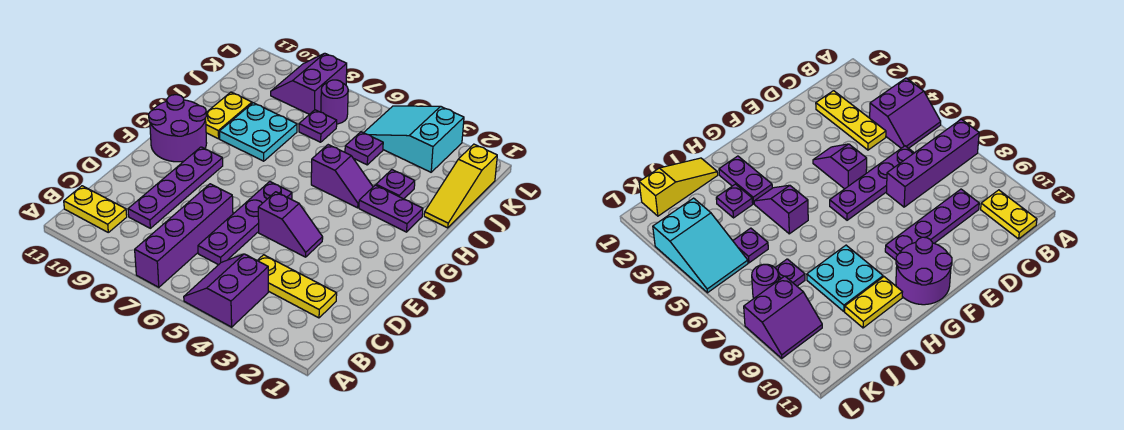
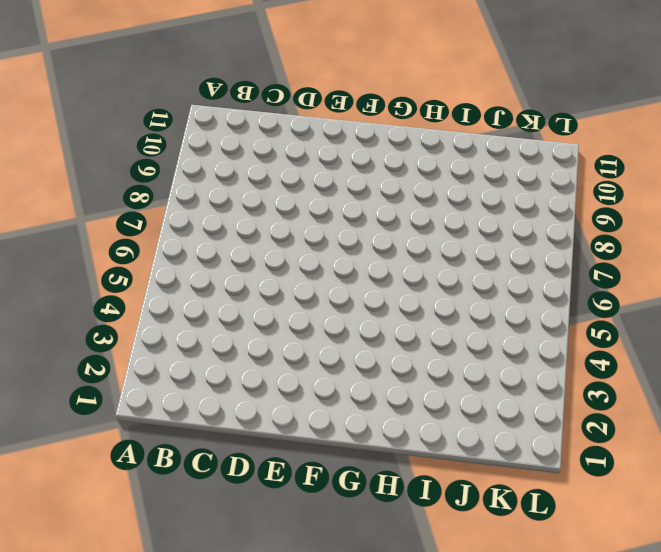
none -> purple slope A4:B5 level 1 top 4
none -> purple brick A7:D7 level 1
none -> yellow plate B10:B11 level 1

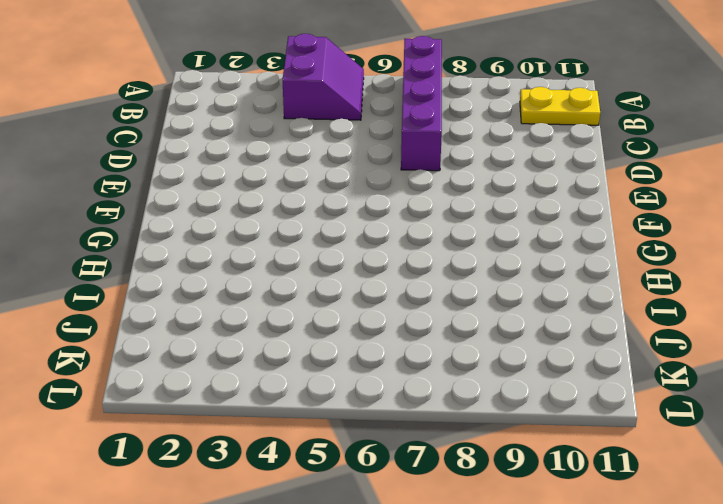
none -> yellow plate C2:C4 level 1
none -> purple plate C6:F6 level 1
none -> purple plate C9:F9 level 1

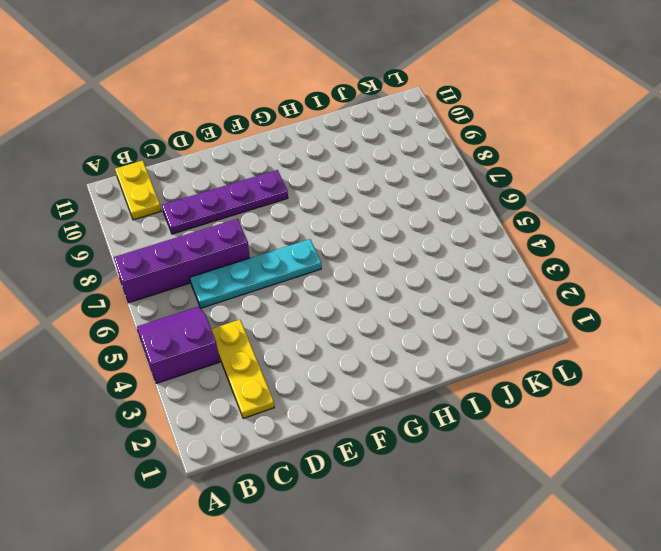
cyan plate C6:F6 level 1 -> purple plate C6:F6 level 1
none -> purple slope E4:E5 level 1 top 5
none -> purple round brick F10:G11 level 1
none -> purple plate H2:H3 level 1

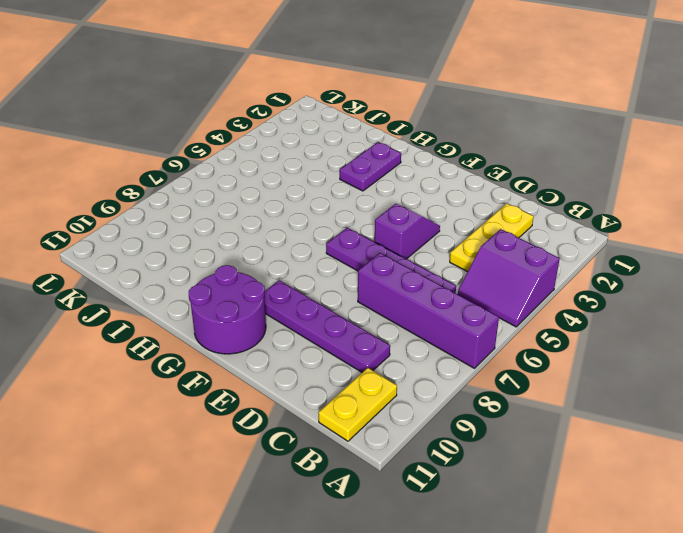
none -> purple slope H4:H5 level 1 top 5
none -> cyan plate H8:I9 level 1
none -> yellow plate H10:I10 level 1

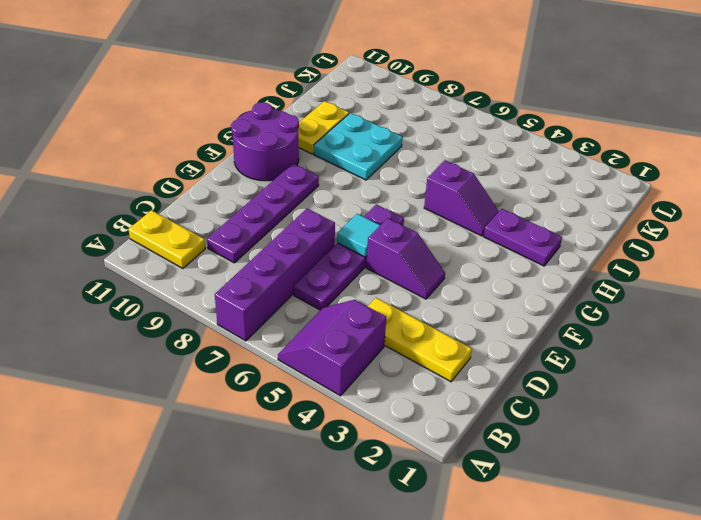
cyan tile E6 level 2 -> none
none -> yellow slope I1:K1 level 1 top K
none -> purple plate I3 level 1
none -> purple plate J5 level 1

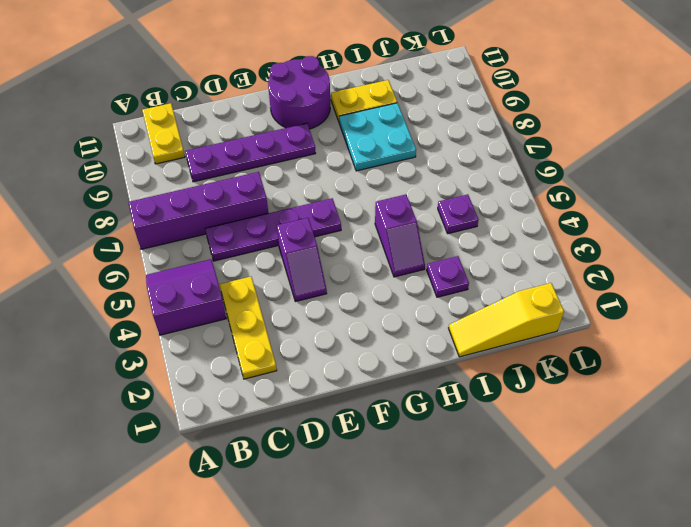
none -> purple plate H2:H3 level 1
none -> purple plate J7 level 1
none -> cyan slope K3:L5 level 1 top 3

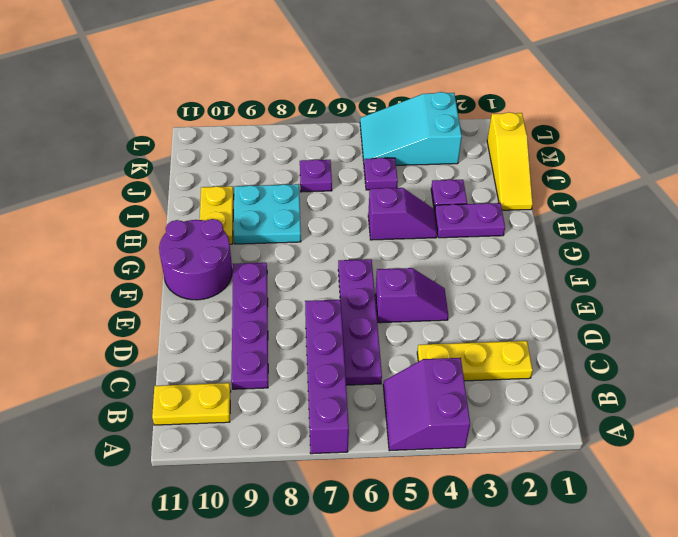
none -> purple round brick K7 level 1
none -> purple slope K8:L9 level 1 top 8

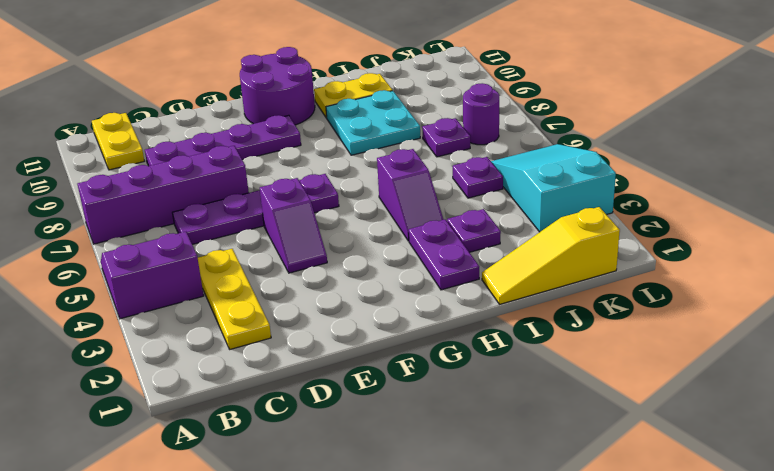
none -> purple slope K8:L9 level 1 top 8

